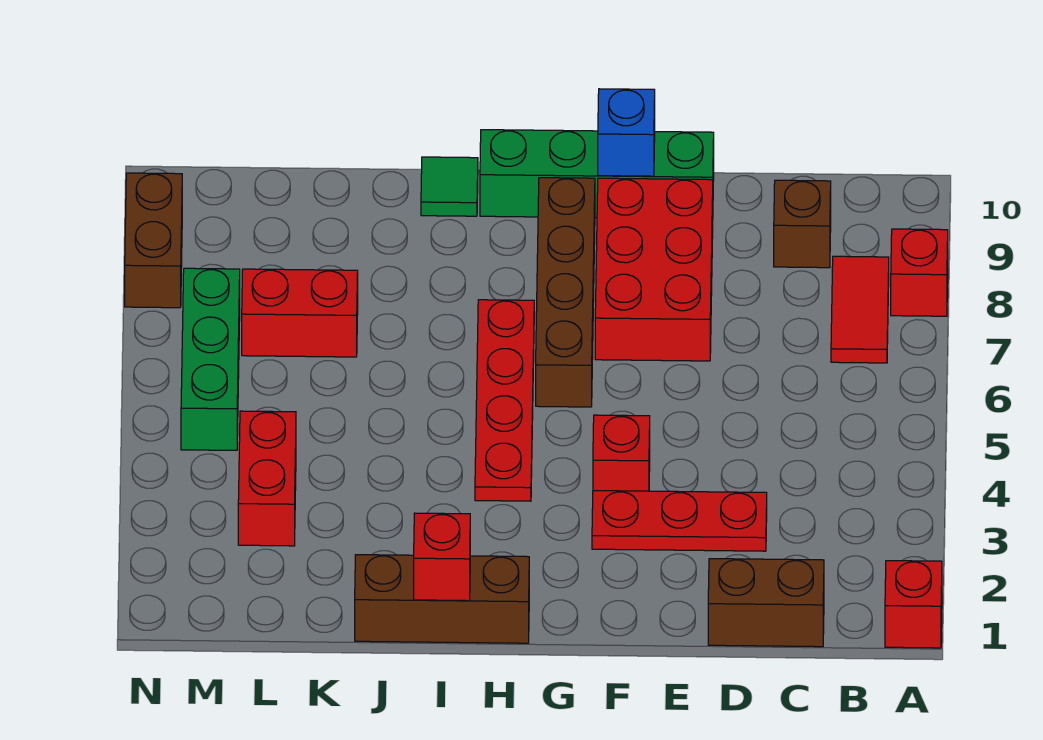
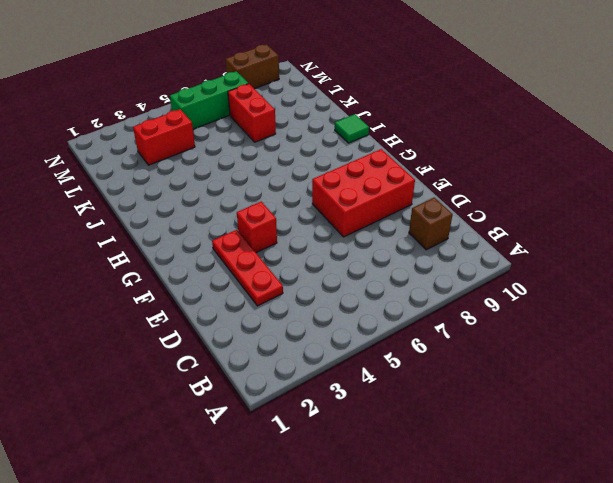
none -> red brick A1 level 1
none -> red brick A8 level 1
none -> red tile B7:B8 level 1

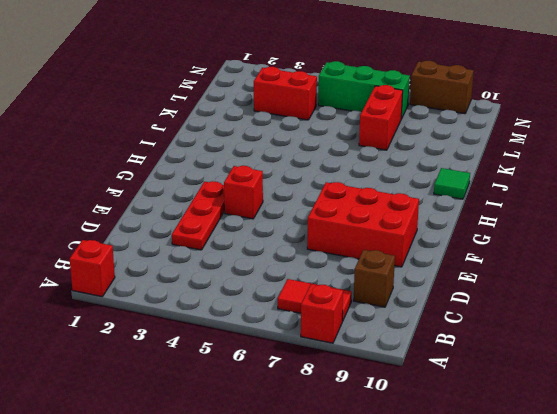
none -> brown brick C1:D1 level 1
none -> green brick E10:H10 level 1
none -> brown brick G6:G9 level 1

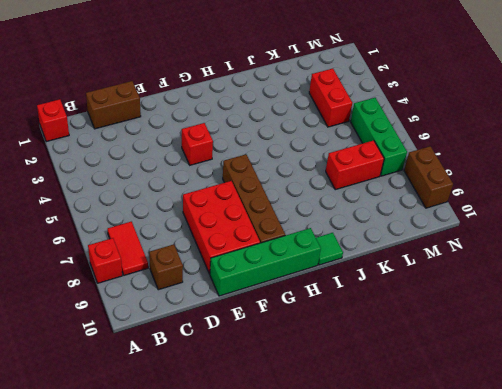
none -> red plate D3:F3 level 1
none -> brown brick H1:J1 level 1
none -> red plate H4:H7 level 1

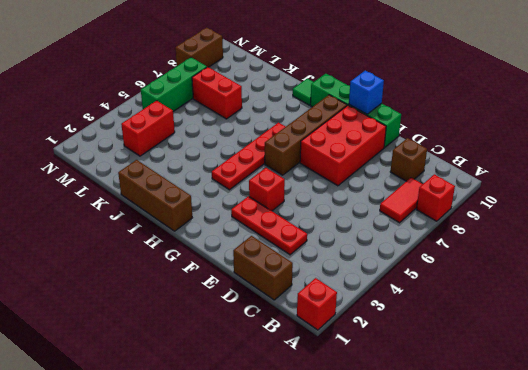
none -> red brick I1 level 2

